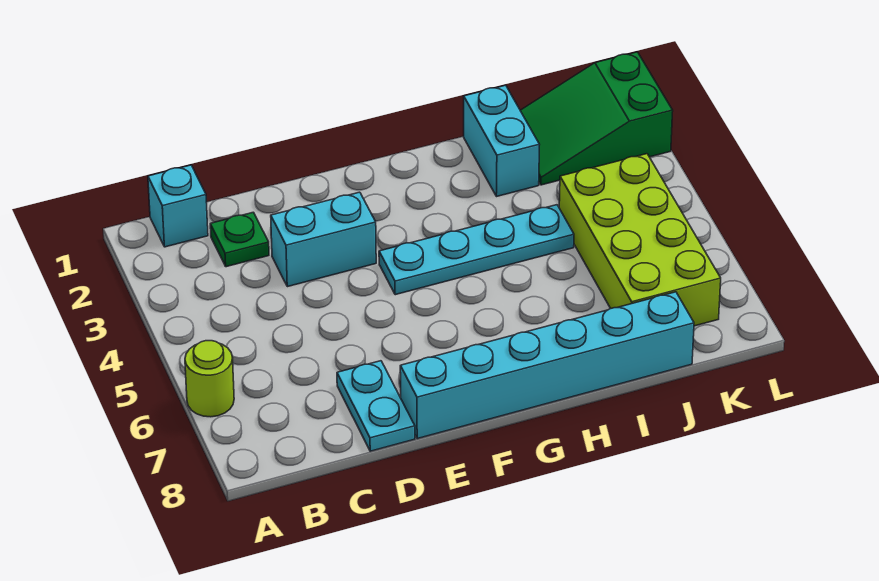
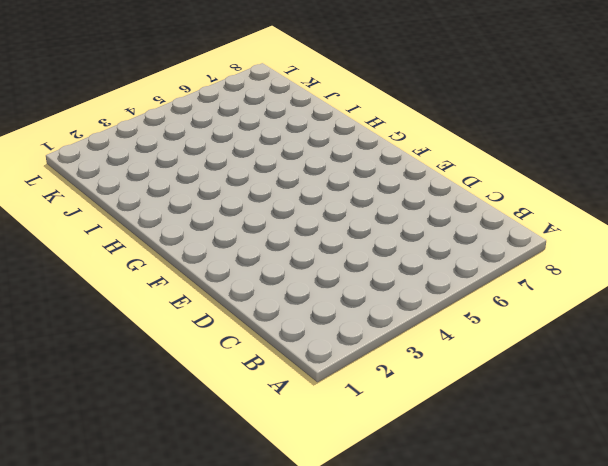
none -> lime round brick A6 level 1
none -> cyan brick B1 level 1

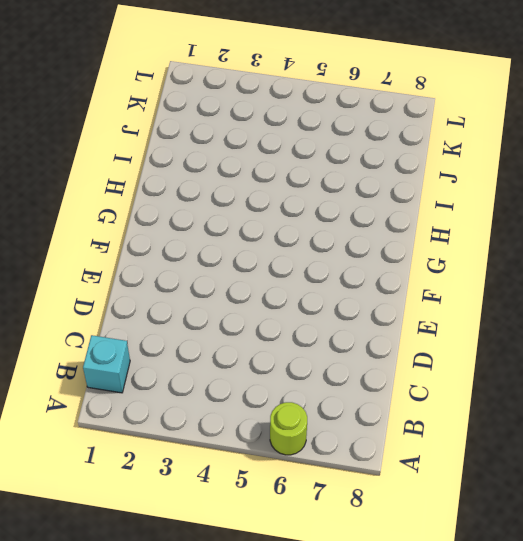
none -> green plate C2 level 1
none -> cyan brick D3:E3 level 1

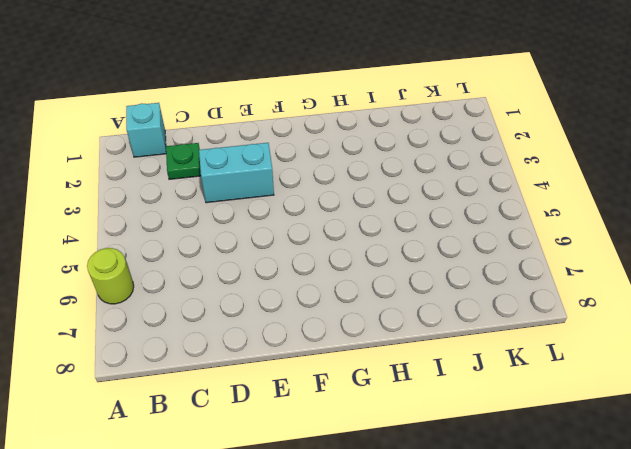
none -> cyan plate D7:D8 level 1
none -> cyan brick E8:J8 level 1

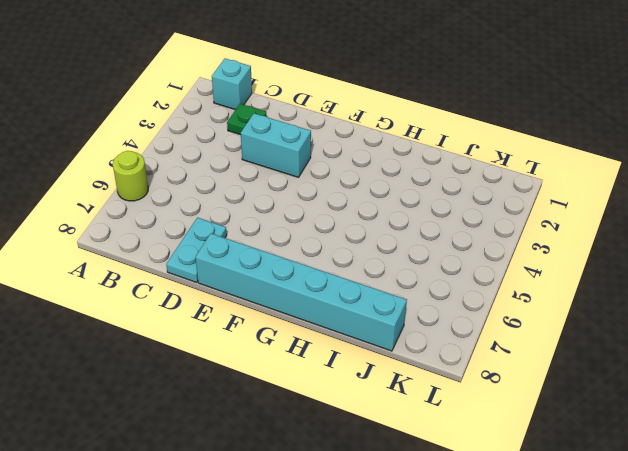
none -> cyan plate F4:I4 level 1
none -> cyan brick I1:I2 level 1

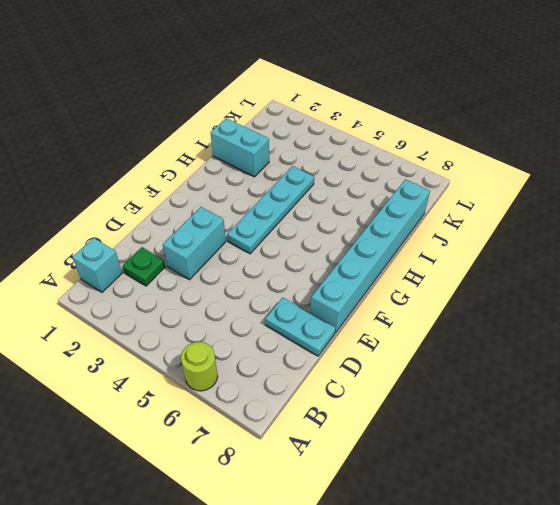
none -> green slope J1:L2 level 1 top L
none -> lime brick J4:K7 level 1

